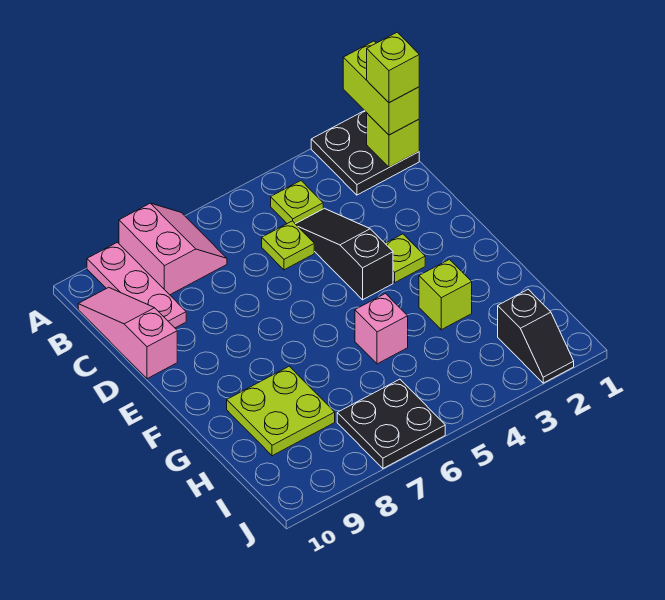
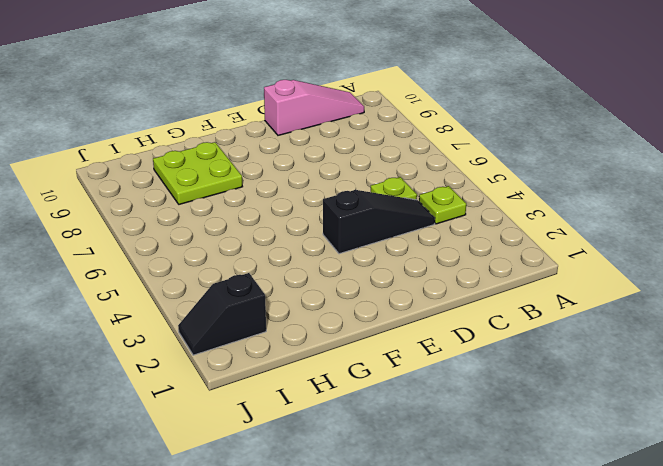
none -> black plate A1:B2 level 1
none -> pink slope A7:B8 level 1 top 8
none -> pink plate A9:C9 level 1

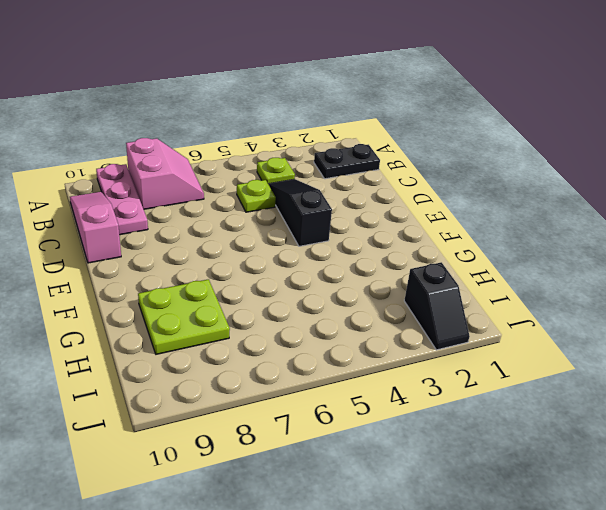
black plate B1:B2 level 1 -> black plate A1:B2 level 1
none -> lime plate E3 level 1
none -> lime brick G3 level 1
none -> pink brick G5 level 1

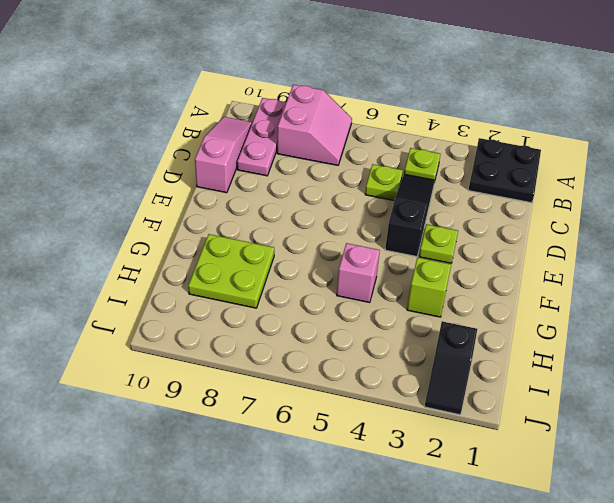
none -> black plate I6:J7 level 1
none -> lime brick B1 level 2
none -> lime brick A1:B1 level 3

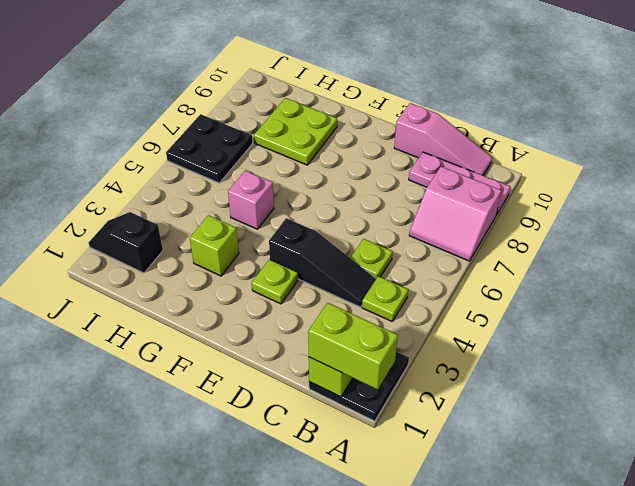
none -> lime brick B1 level 4

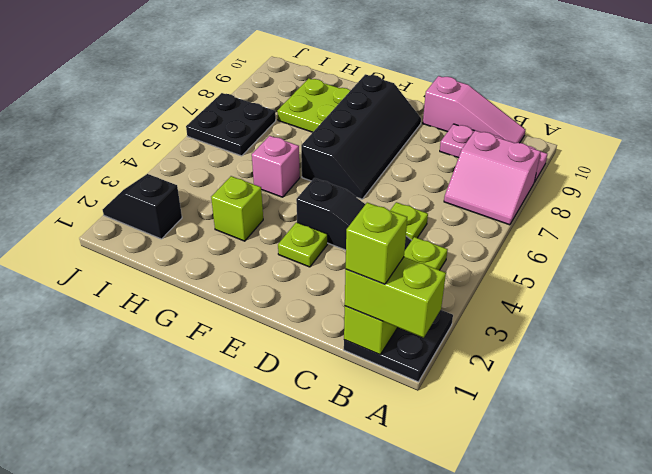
black slope E6:F9 level 1 top F -> none

